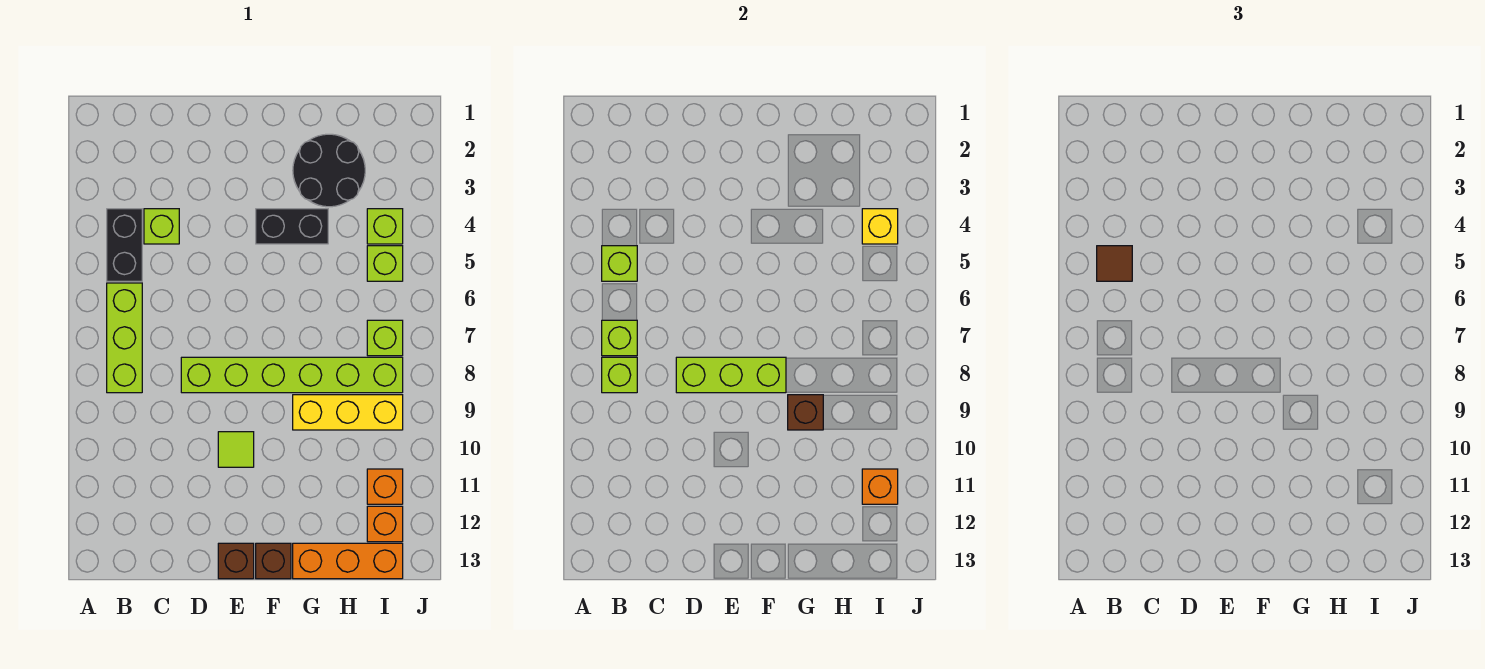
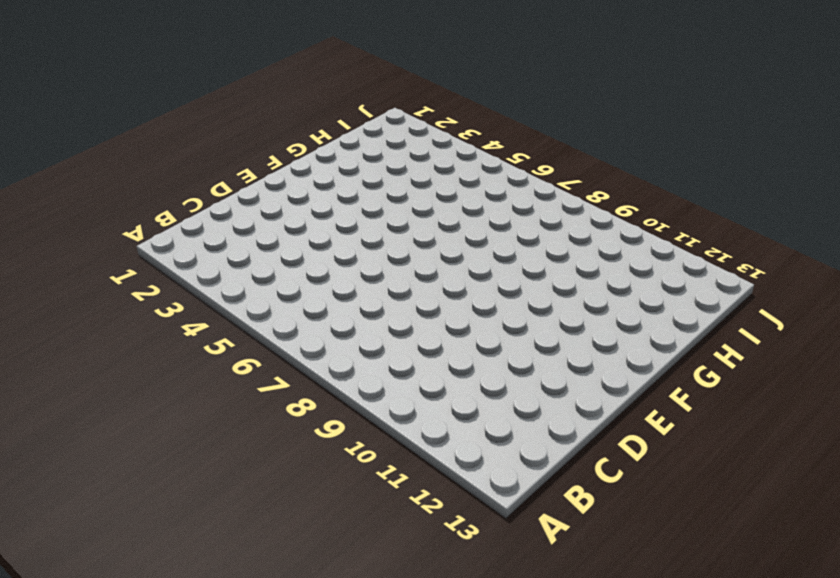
none -> black brick B4:B5 level 1
none -> lime brick B6:B8 level 1
none -> lime brick C4 level 1

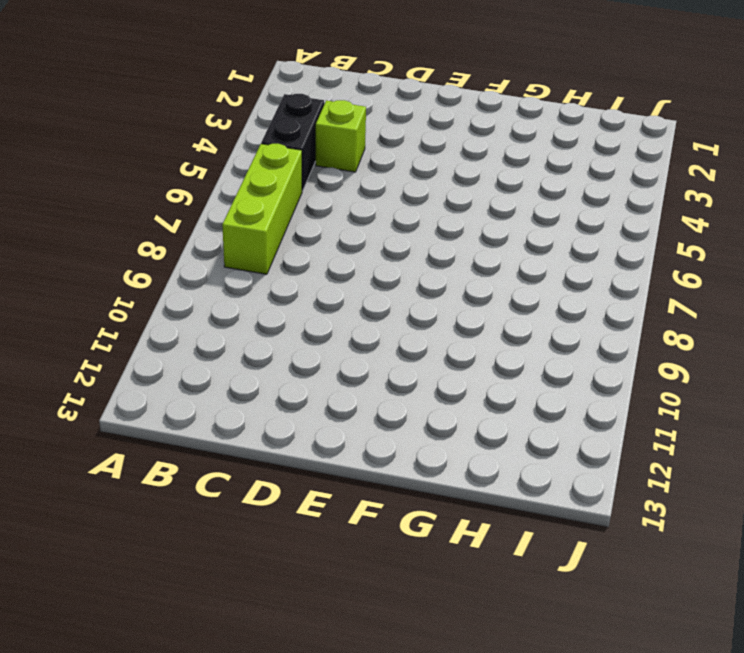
none -> lime brick D8:I8 level 1
none -> lime tile E10 level 1
none -> brown brick E13 level 1

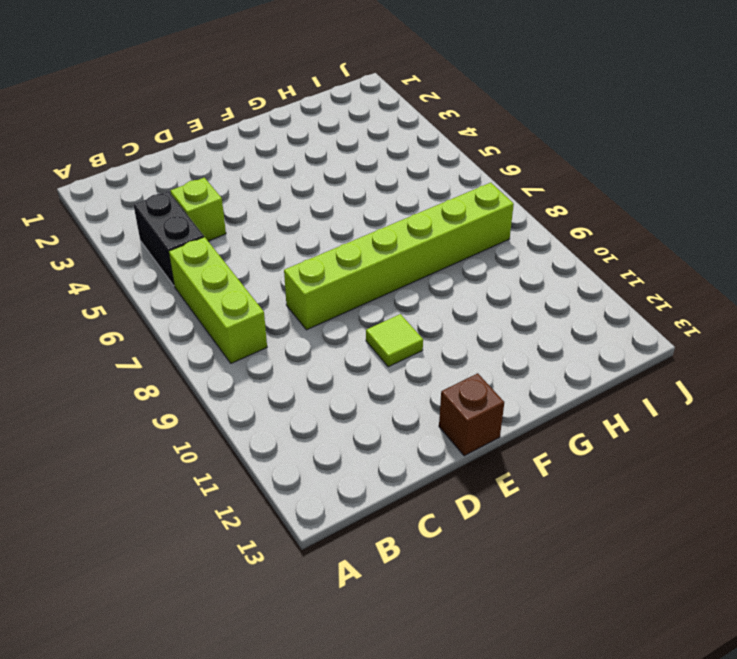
none -> black brick F4:G4 level 1
none -> brown brick F13 level 1
none -> black round brick G2:H3 level 1

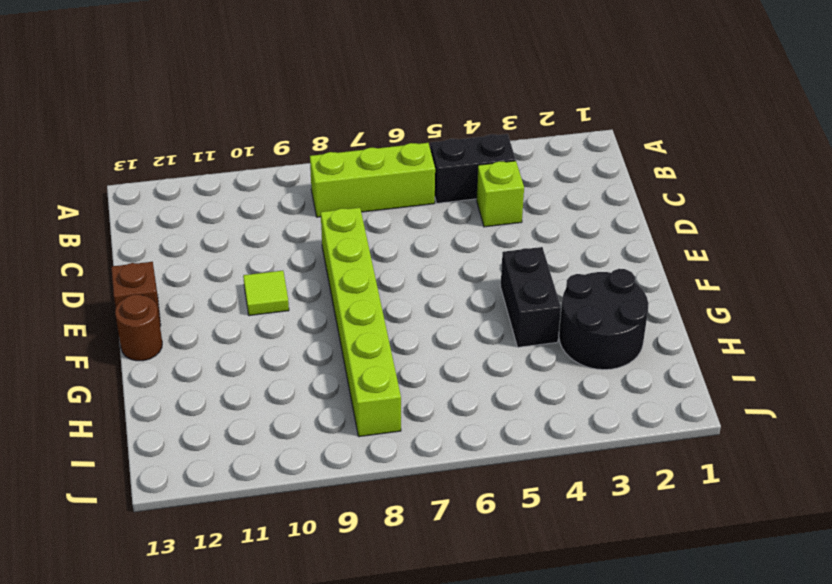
brown round brick F13 level 1 -> brown brick F13 level 1
none -> yellow brick G9:I9 level 1
none -> orange brick G13:I13 level 1
none -> lime brick I4 level 1

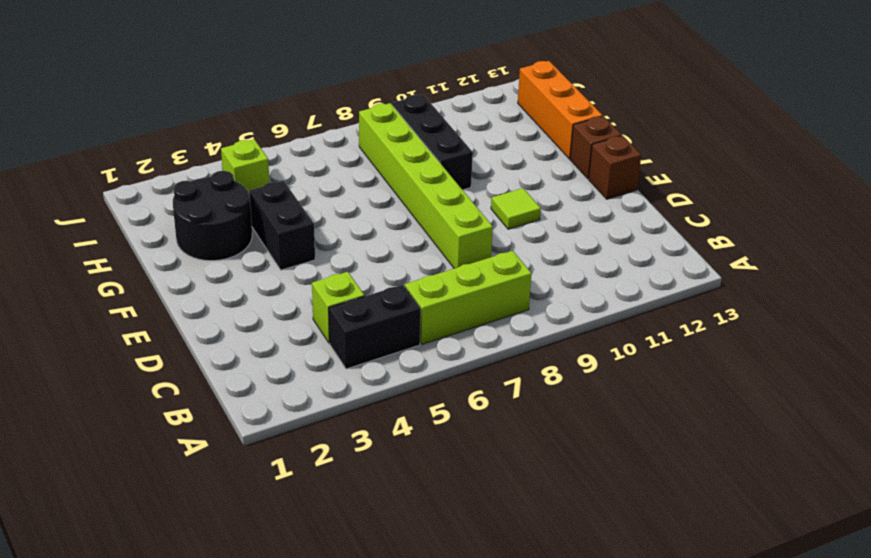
black brick G9:I9 level 1 -> yellow brick G9:I9 level 1
none -> lime brick I5 level 1
none -> lime brick I7 level 1
none -> orange brick I11 level 1

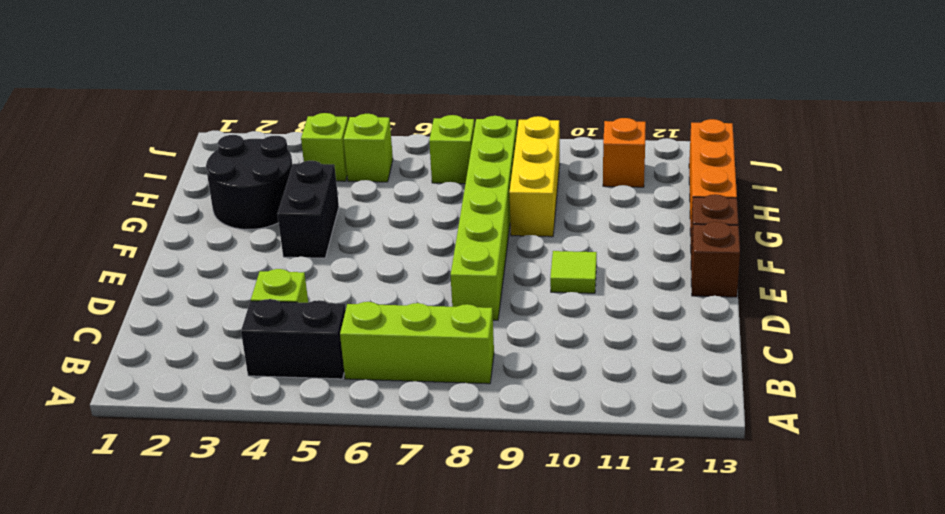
none -> orange brick I12 level 1
none -> lime brick B5 level 2
none -> lime brick B7 level 2

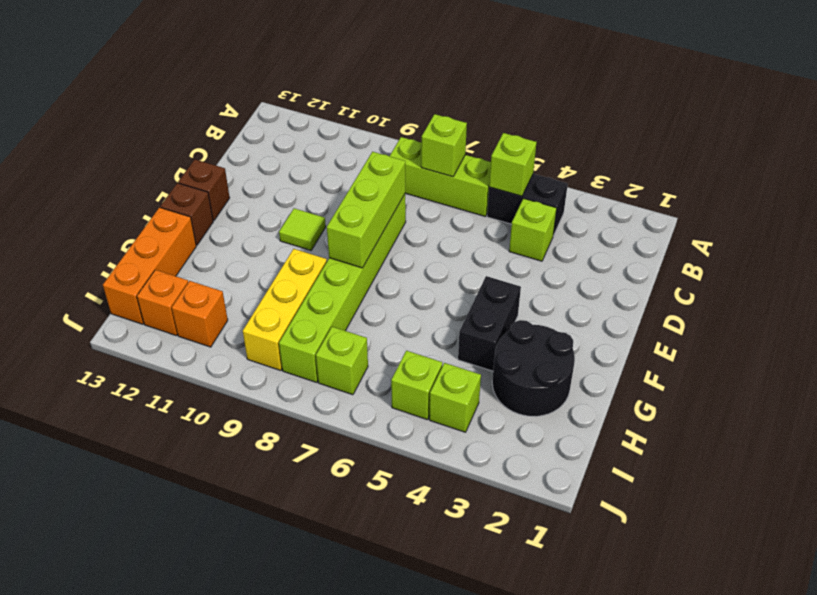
none -> lime brick B8 level 2
none -> brown brick G9 level 2
none -> yellow brick I4 level 2

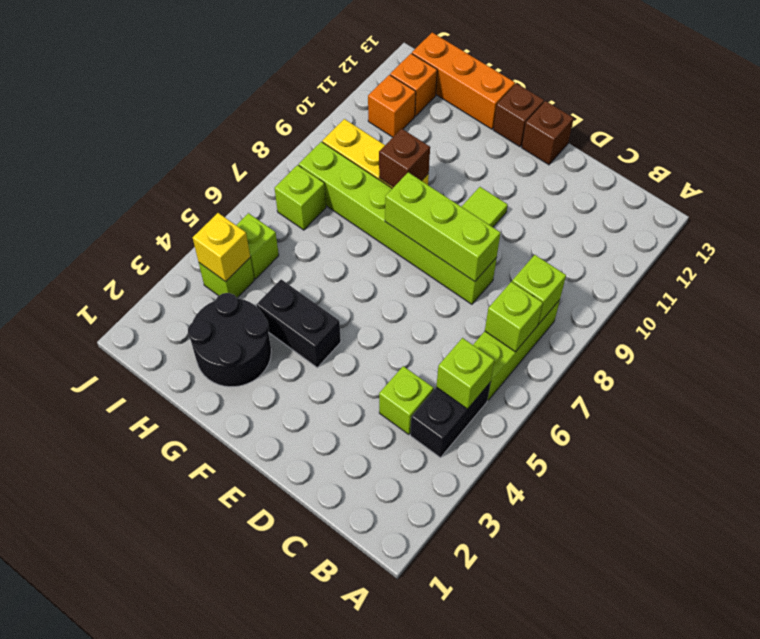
none -> orange brick I11 level 2
none -> brown tile B5 level 3

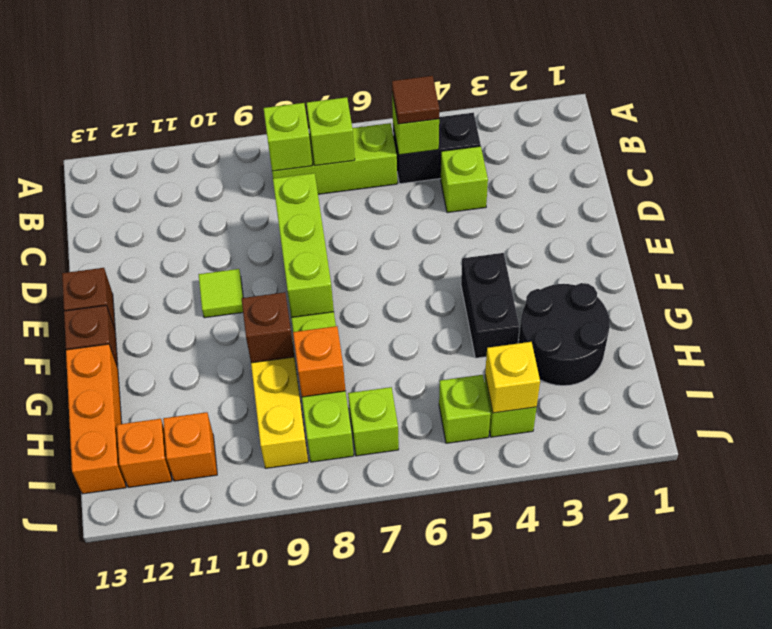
orange brick H8 level 2 -> orange brick I11 level 2

